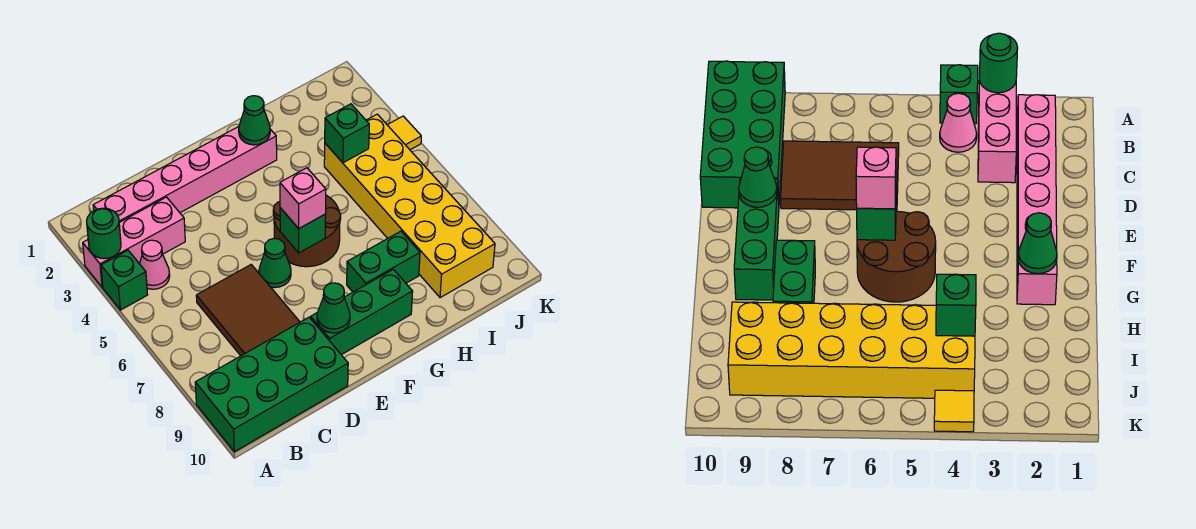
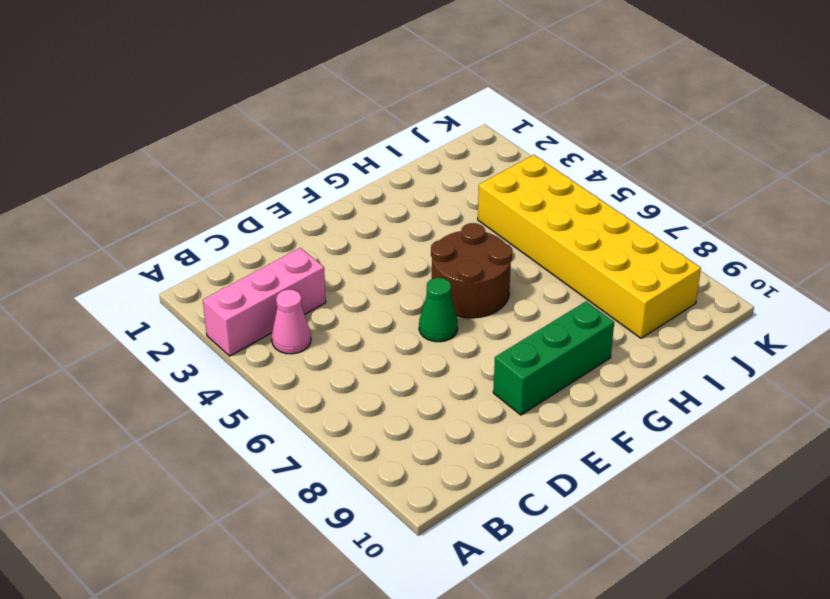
none -> green brick A4 level 1
none -> green brick A9:D10 level 1
none -> pink brick B2:G2 level 1

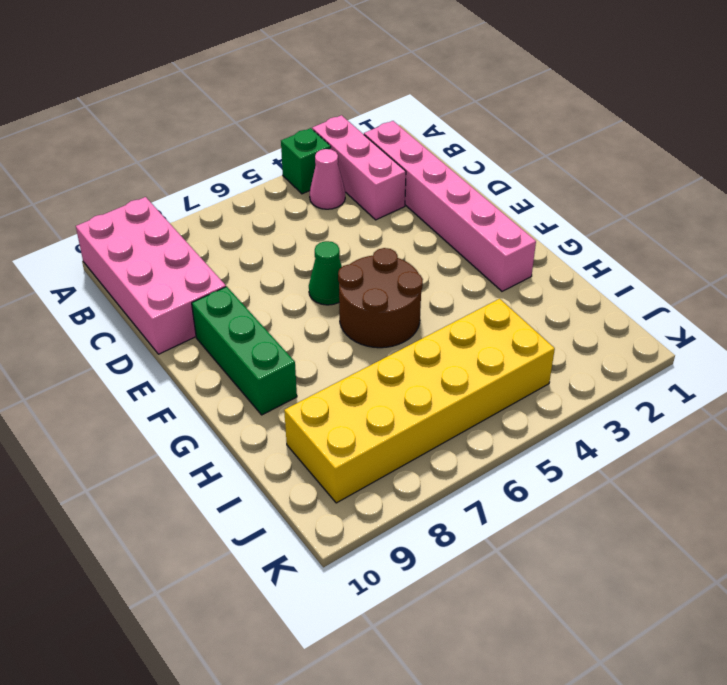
pink brick A9:D10 level 1 -> green brick A9:D10 level 1
none -> brown tile C6:D8 level 1
none -> green brick G8:H8 level 1
none -> yellow tile K4 level 1

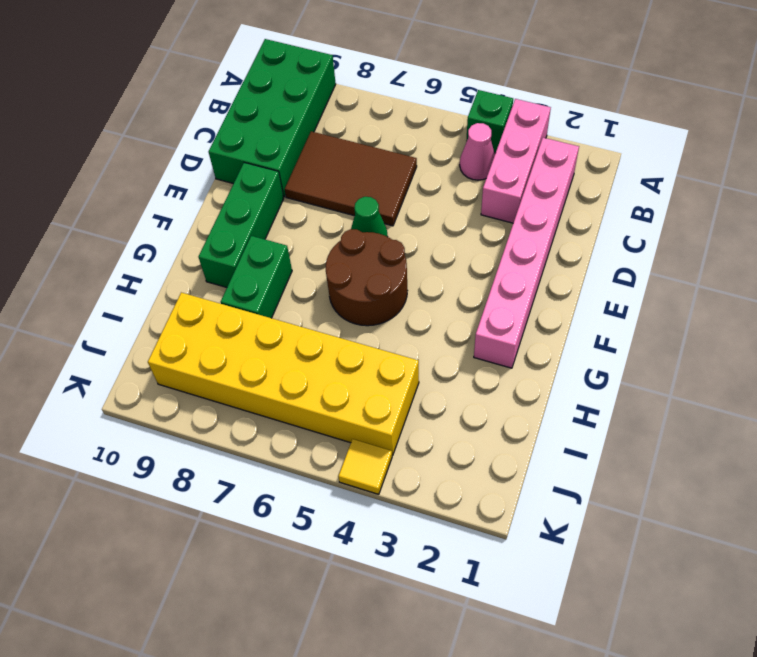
none -> green round brick A3 level 2
none -> green cone E9 level 2
none -> green brick F6 level 2

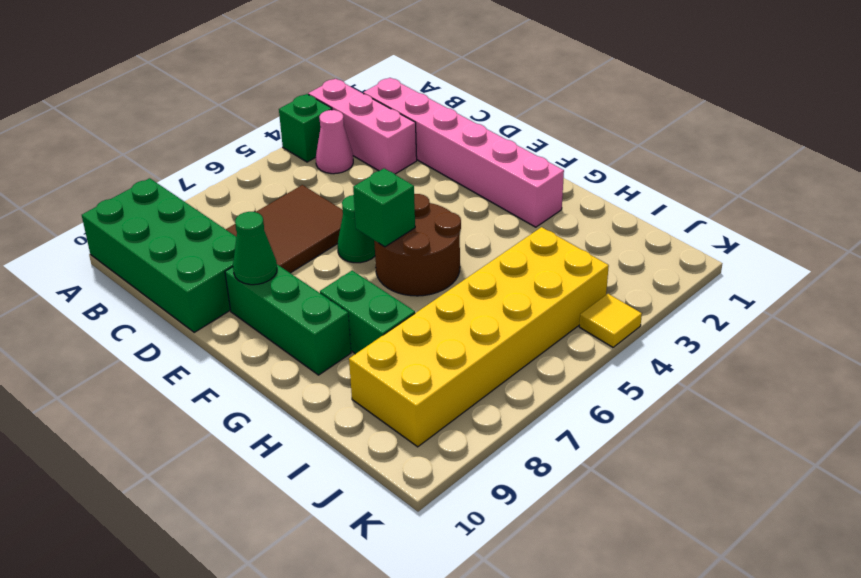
none -> green round brick A3 level 2
none -> green cone G2 level 2
none -> green brick I4 level 2

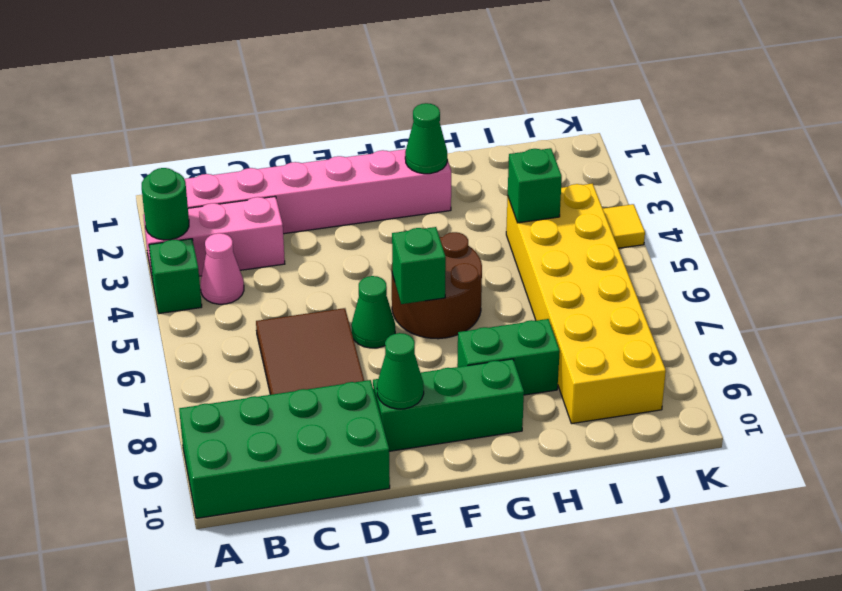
none -> pink brick F6 level 3

